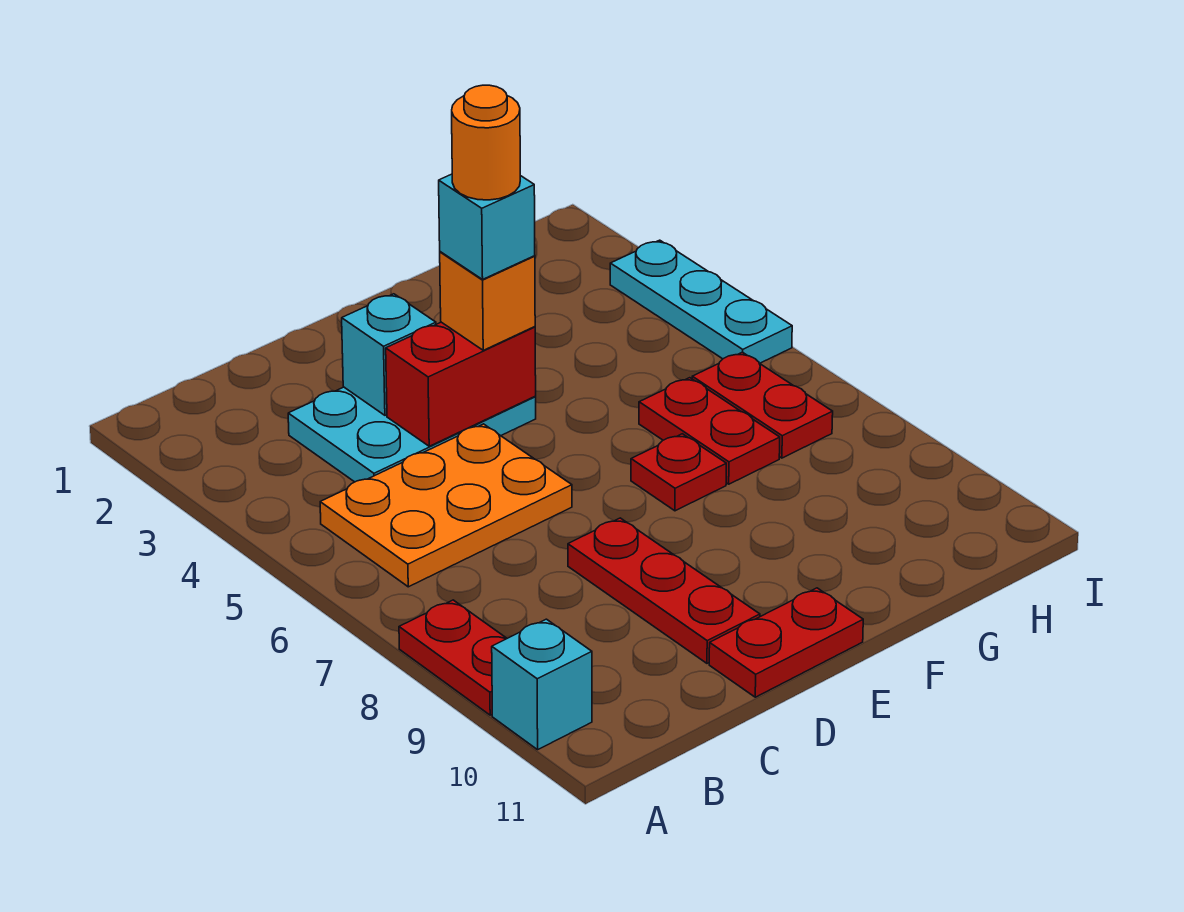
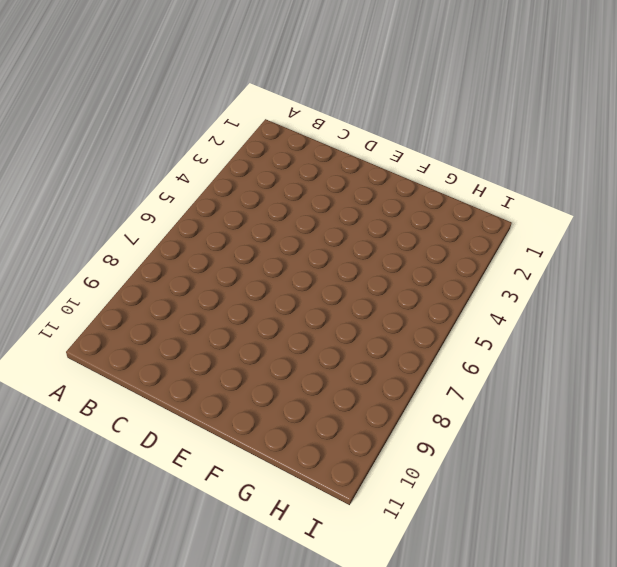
none -> red plate A8:A9 level 1
none -> cyan brick A10 level 1
none -> orange plate B5:D6 level 1

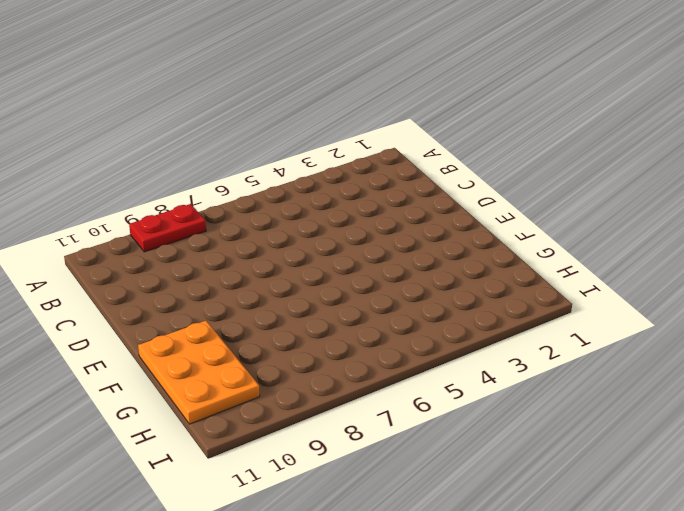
orange plate F10:H11 level 1 -> orange plate B5:D6 level 1
none -> cyan brick A10 level 1
none -> cyan plate C3:E4 level 1
none -> red plate D8:D10 level 1

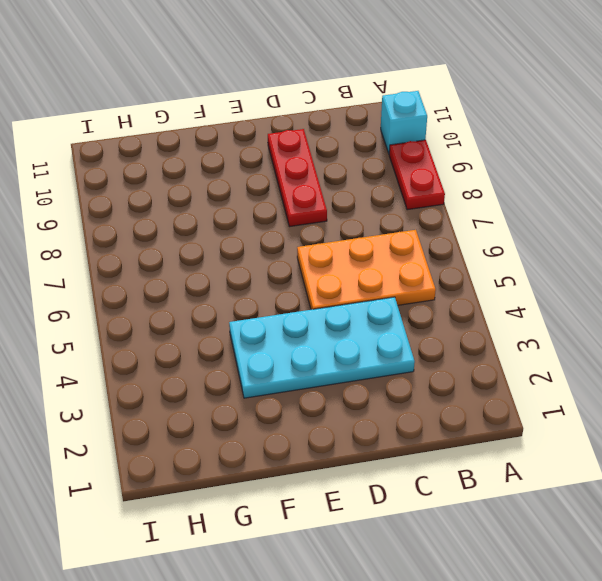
cyan plate C3:F4 level 1 -> cyan plate C3:E4 level 1
none -> red plate D11:E11 level 1
none -> red plate F7 level 1
none -> red plate G6:G7 level 1

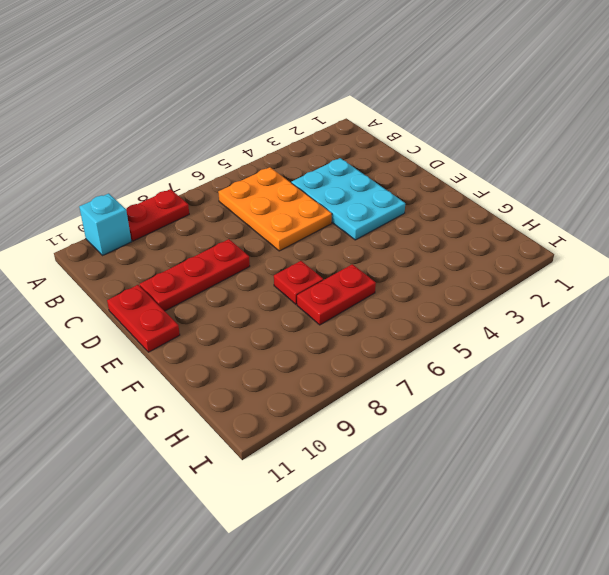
none -> red plate H6:H7 level 1
none -> cyan plate I3:I5 level 1
none -> cyan brick D3 level 2

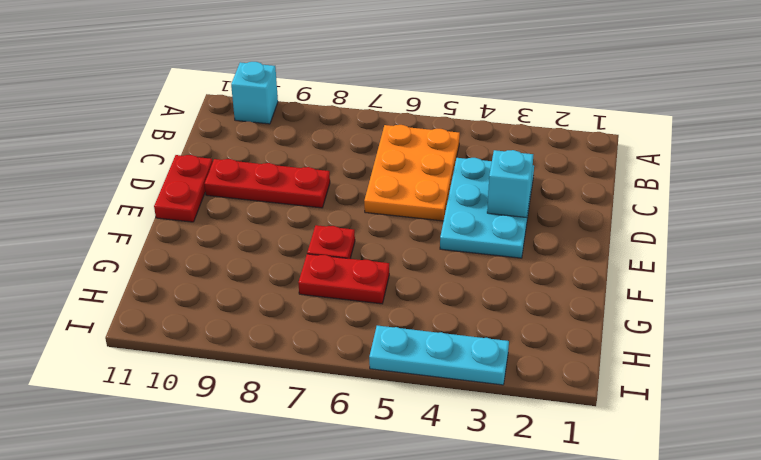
none -> red plate A8:A9 level 1
none -> red plate H6:H7 level 1
none -> red brick D4:E4 level 2

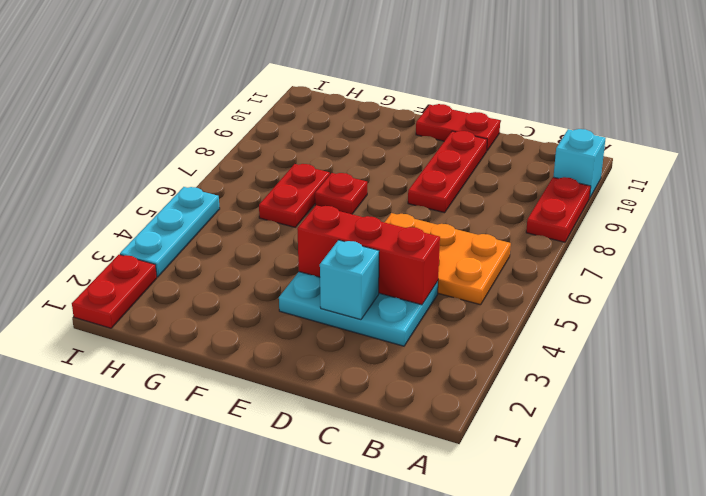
red brick C4:E4 level 2 -> red brick D4:E4 level 2
red plate I1:I2 level 1 -> red plate H6:H7 level 1
none -> orange brick E4 level 3
none -> cyan brick E4 level 4
none -> orange round brick E4 level 5

